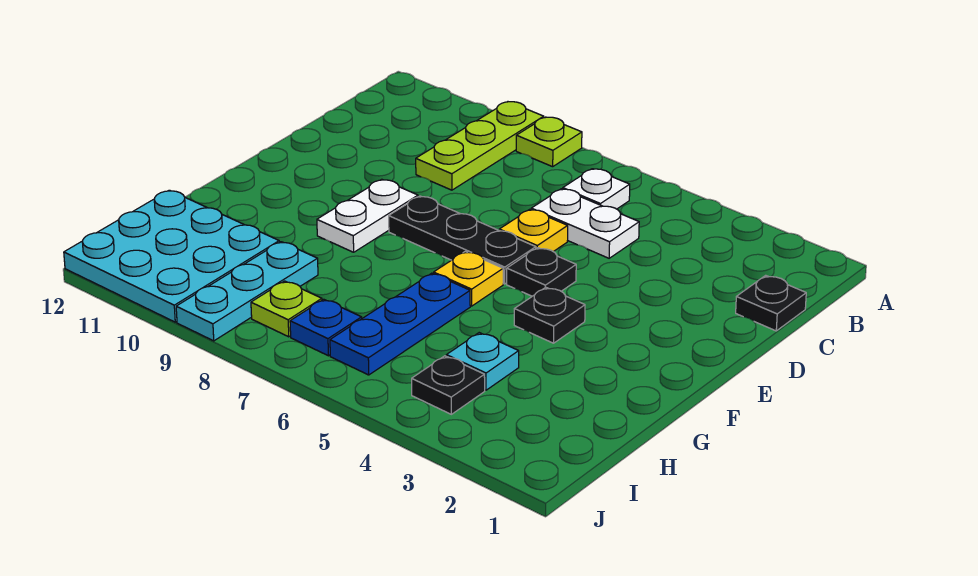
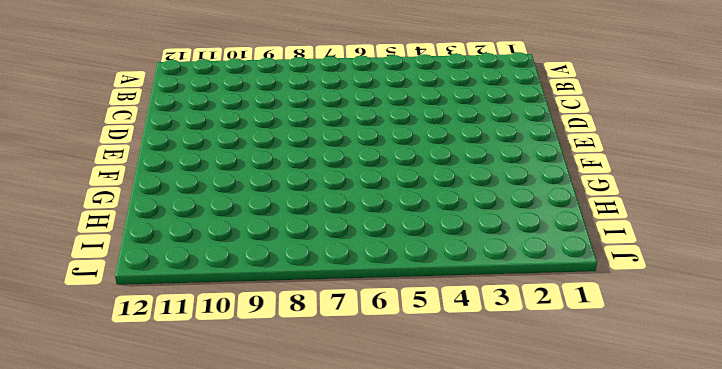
none -> lime plate A8 level 1
none -> lime plate A9:C9 level 1
none -> white plate B6 level 1

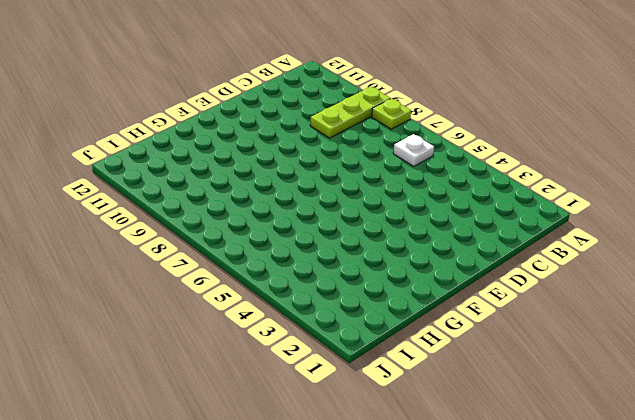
none -> black plate C1 level 1
none -> white plate C5:C6 level 1
none -> yellow plate D6 level 1

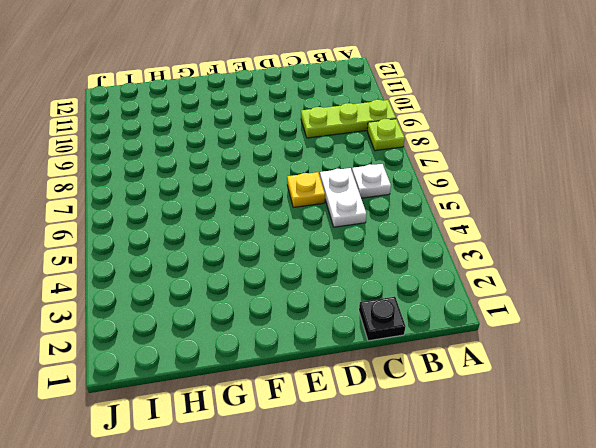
none -> black plate E5 level 1
none -> black plate E6:E8 level 1
none -> white plate E9:F9 level 1

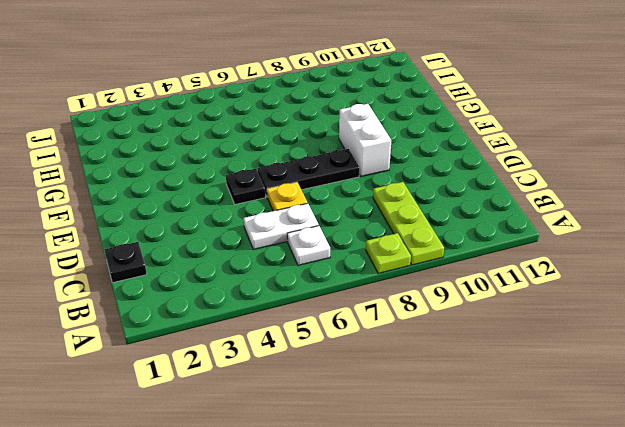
white brick E9:F9 level 1 -> white plate E9:F9 level 1
none -> black plate F4 level 1
none -> yellow plate F6 level 1
none -> blue plate G6:I6 level 1

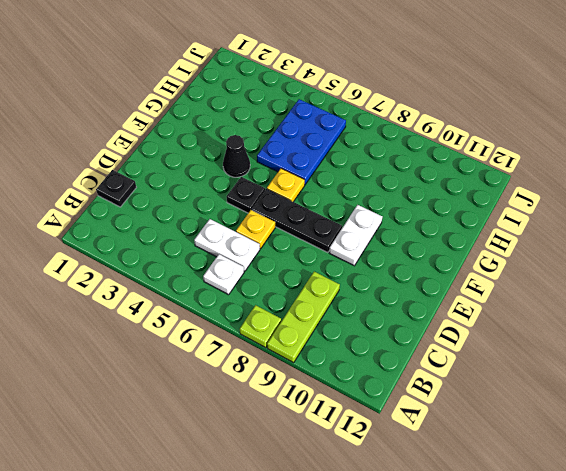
black cone F4 level 1 -> black plate F4 level 1
blue plate G5:I6 level 1 -> blue plate G6:I6 level 1
none -> cyan plate H4 level 1
none -> cyan plate H9:J9 level 1
none -> cyan plate H10:J12 level 1

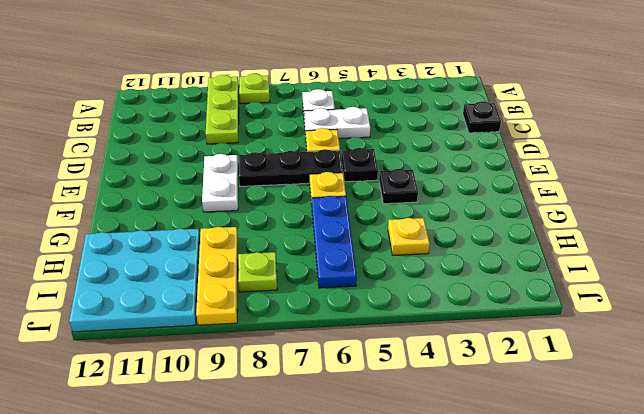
yellow plate H4 level 1 -> cyan plate H4 level 1
yellow plate H9:J9 level 1 -> cyan plate H9:J9 level 1
none -> black plate I4 level 1
none -> blue plate I7 level 1

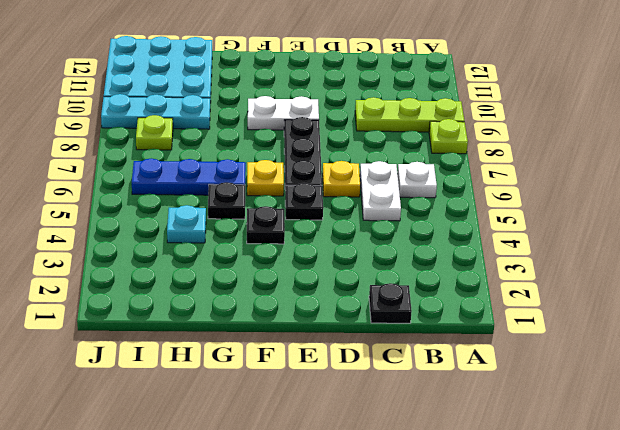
black plate G5 level 1 -> black plate I4 level 1
none -> blue plate I7 level 1

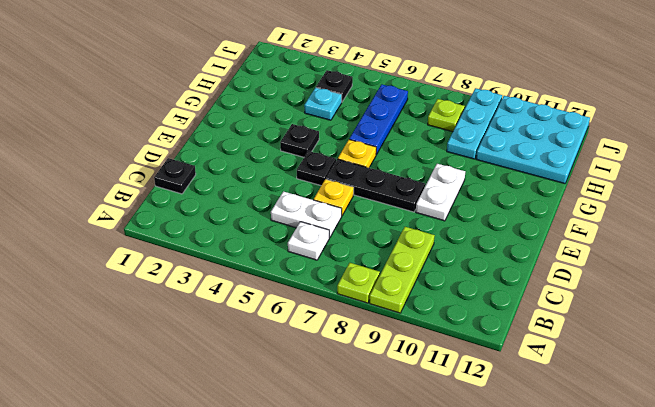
none -> blue plate I7 level 1

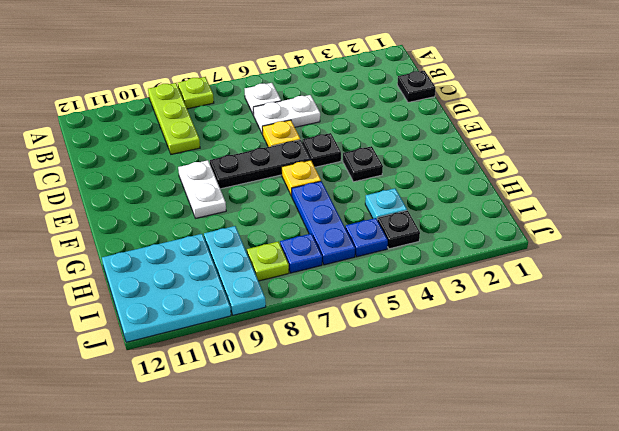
blue plate I5 level 1 -> none

